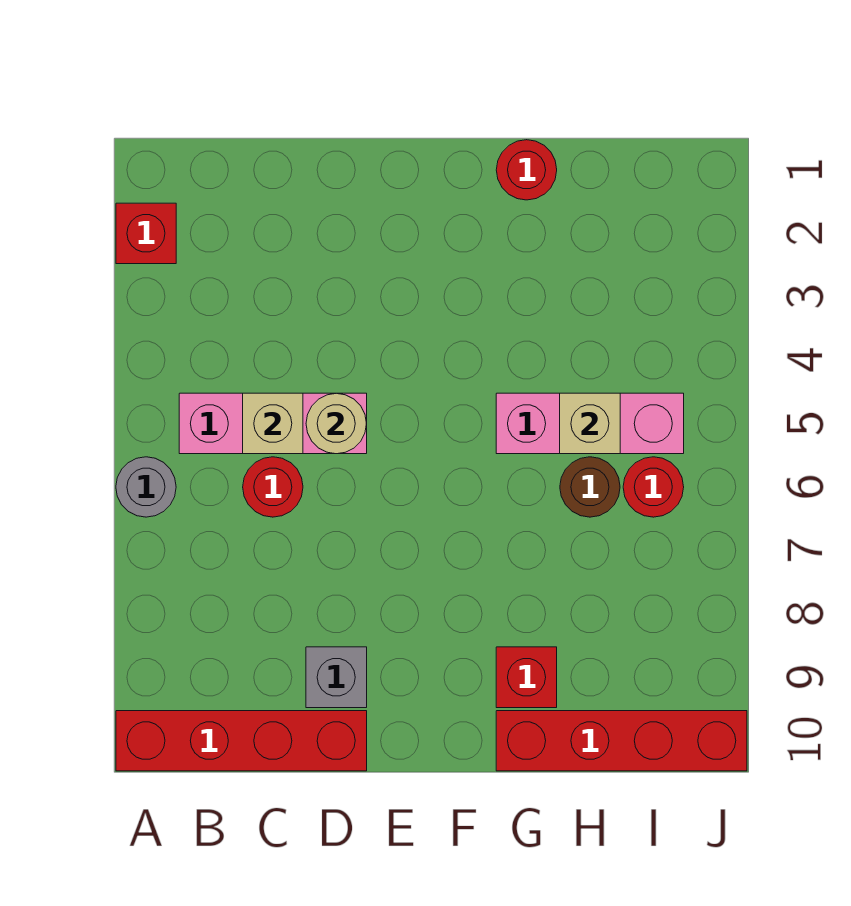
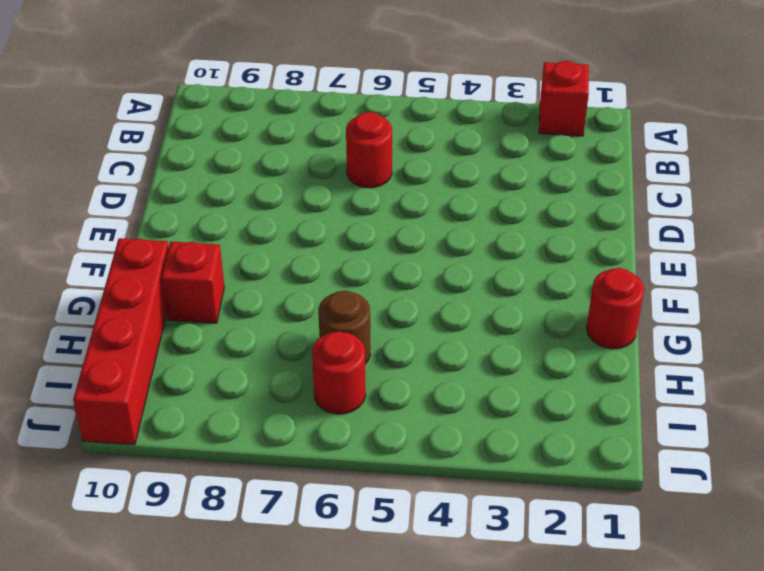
none -> grey round brick A6 level 1
none -> red brick A10:D10 level 1
none -> pink brick B5:D5 level 1

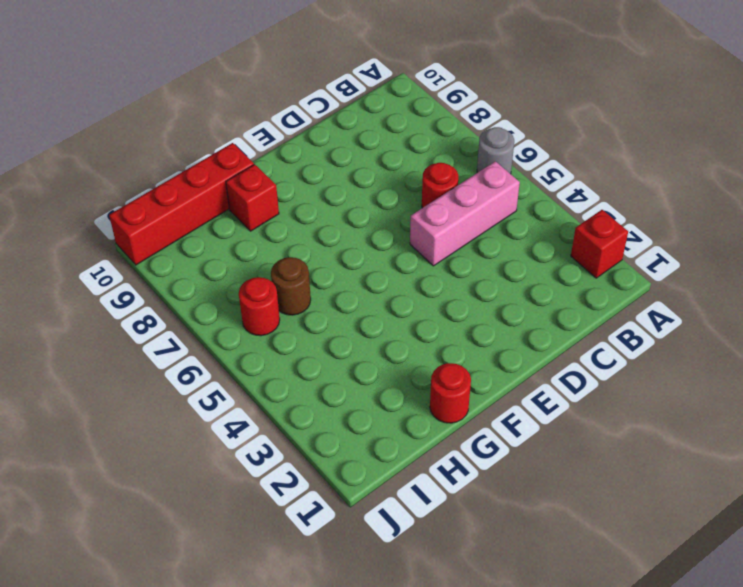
none -> red brick A10:D10 level 1
none -> grey brick D9 level 1
none -> pink brick G5:I5 level 1

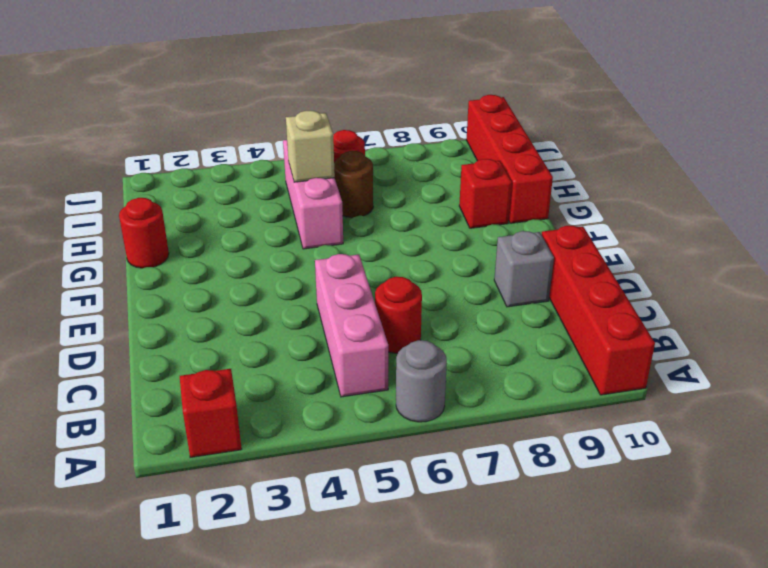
none -> tan brick C5 level 2
none -> tan round brick D5 level 2

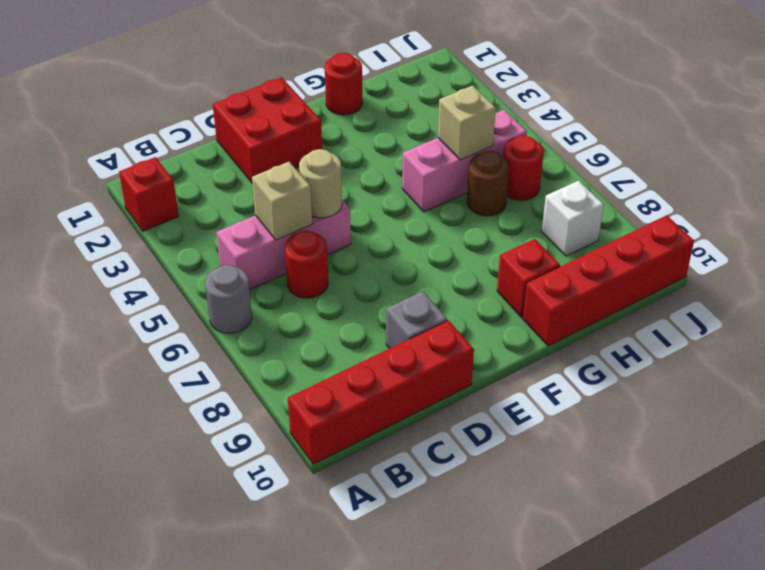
red brick D1:E2 level 1 -> none
white brick I8 level 1 -> none

